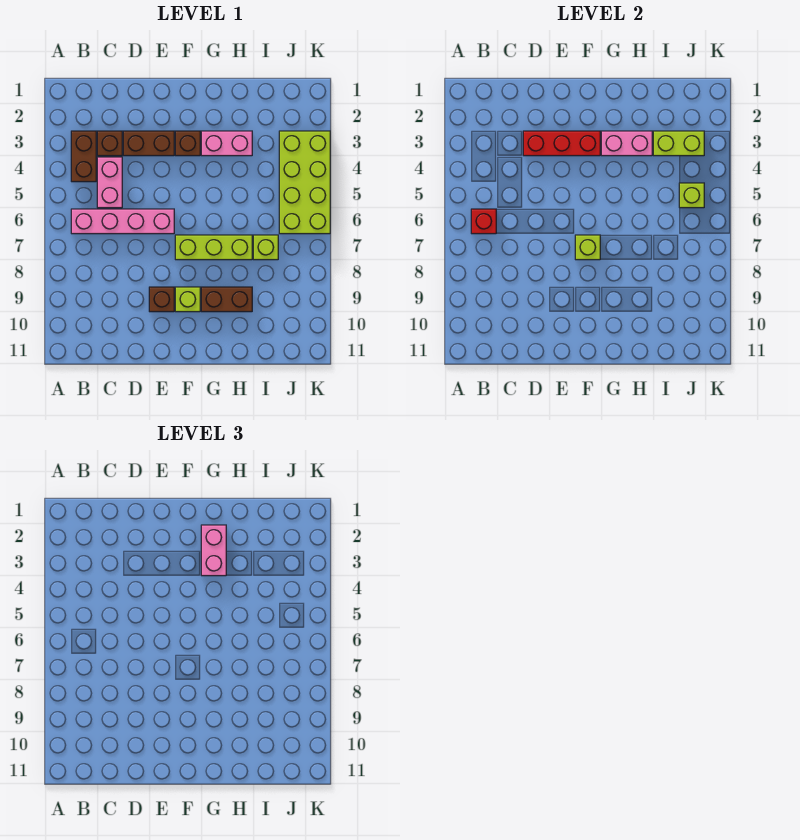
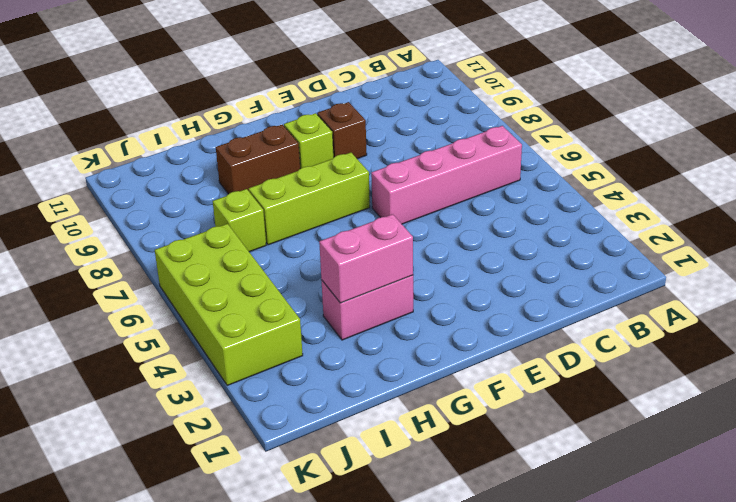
none -> brown brick B3:B4 level 1
none -> brown brick C3 level 1
none -> pink brick C4:C5 level 1

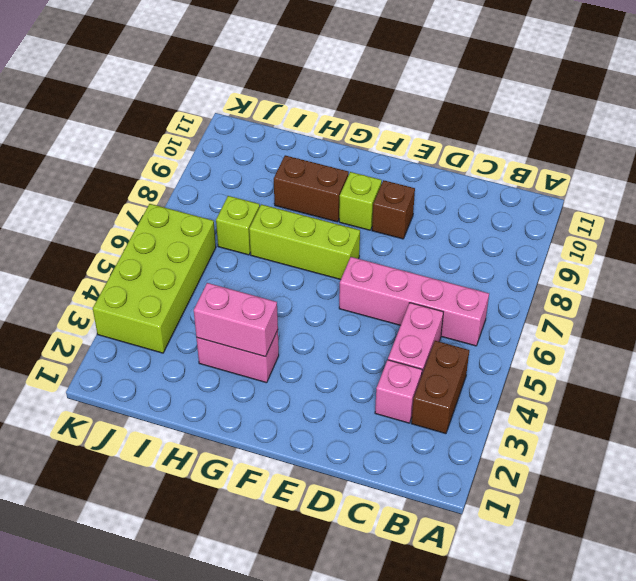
pink brick C3 level 1 -> brown brick C3 level 1
none -> brown brick D3:E3 level 1
none -> brown brick F3 level 1
none -> red brick B6 level 2

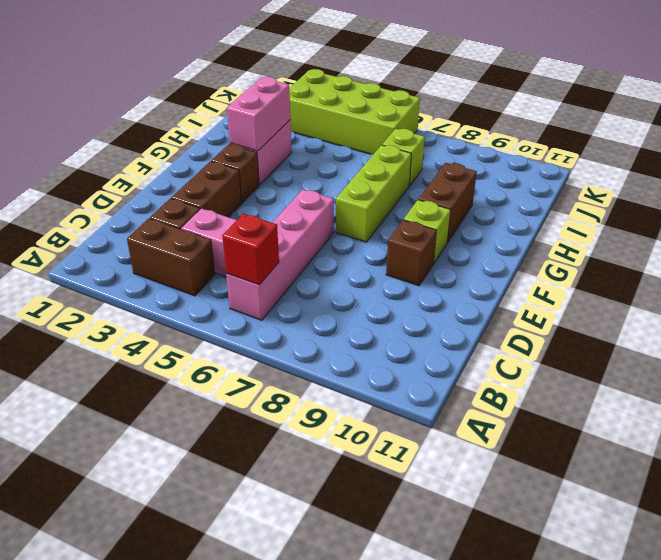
none -> red brick D3:F3 level 2
none -> lime brick F7 level 2
none -> lime brick I3:J3 level 2

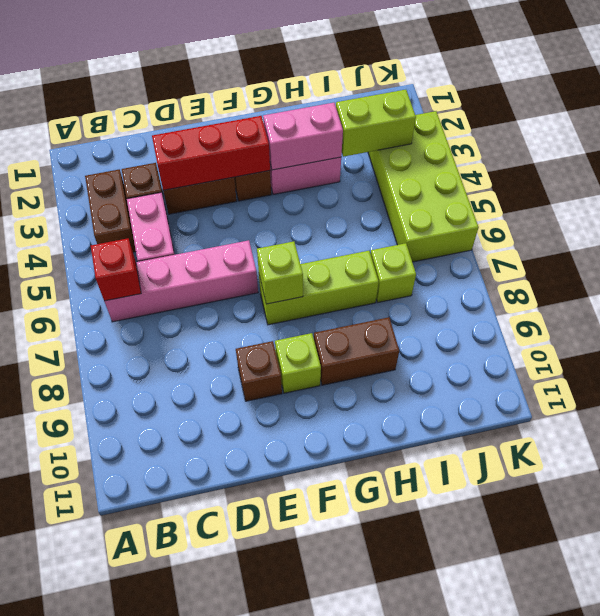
none -> lime brick J5 level 2
none -> pink brick G2:G3 level 3

